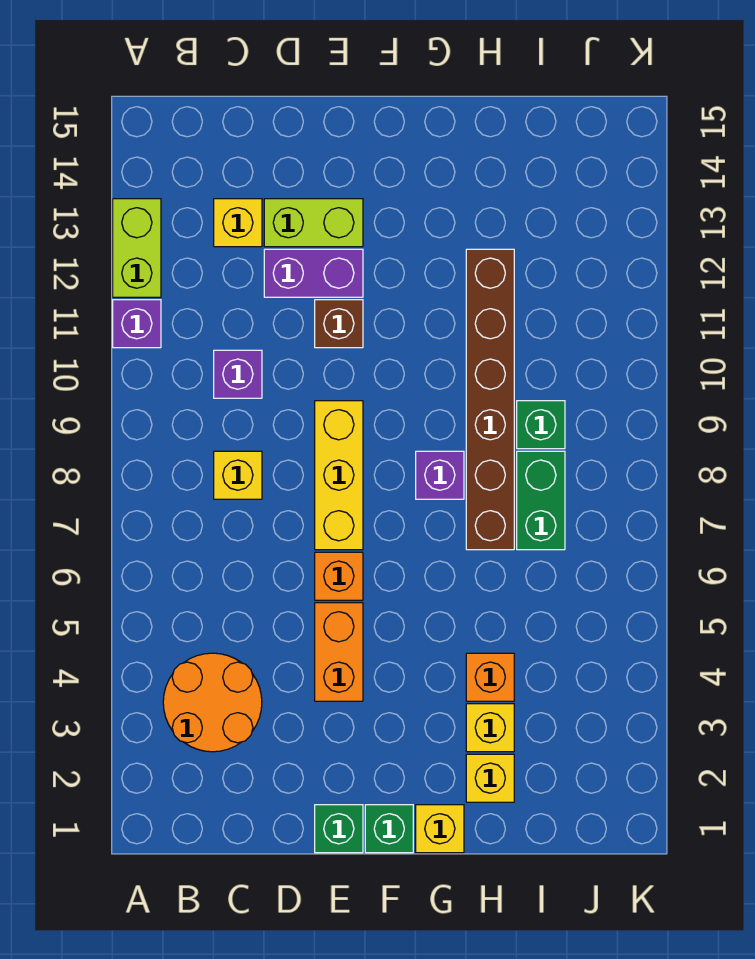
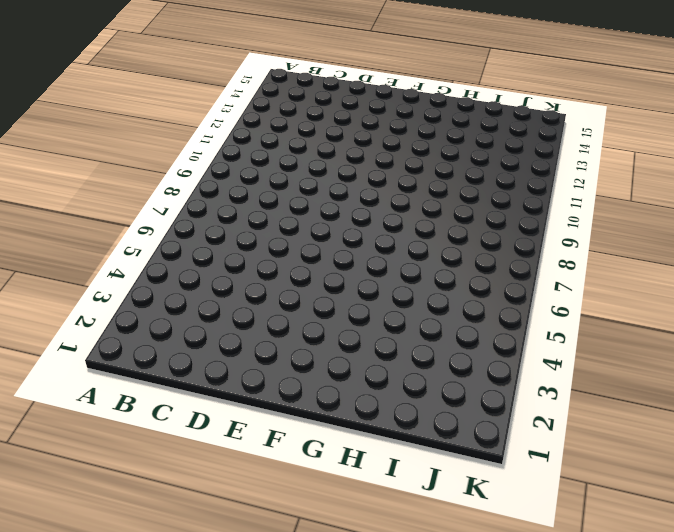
none -> purple brick A11 level 1
none -> lime brick A12:A13 level 1
none -> orange round brick B3:C4 level 1

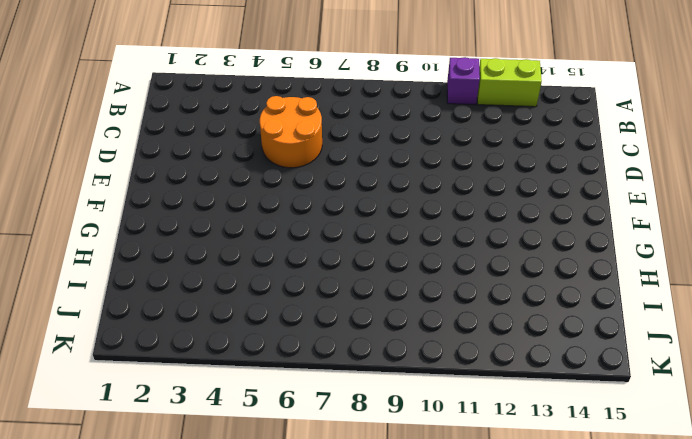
orange round brick C5:D6 level 1 -> orange round brick B3:C4 level 1
none -> yellow brick C8 level 1
none -> purple brick C10 level 1
none -> yellow brick C13 level 1

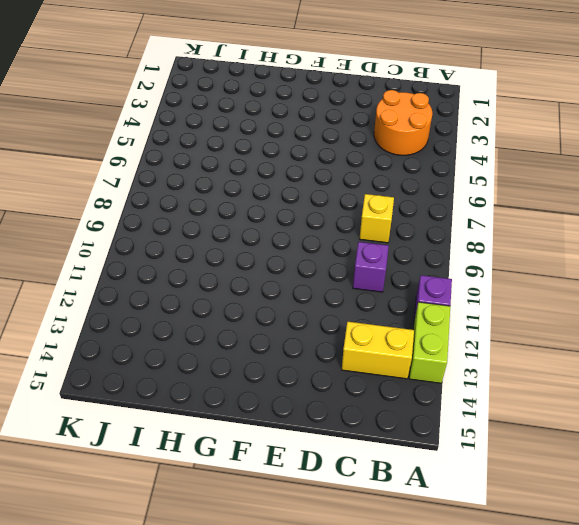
yellow brick B13:C13 level 1 -> yellow brick C13 level 1
none -> purple brick D12:E12 level 1
none -> lime brick D13:E13 level 1
none -> green brick E1 level 1

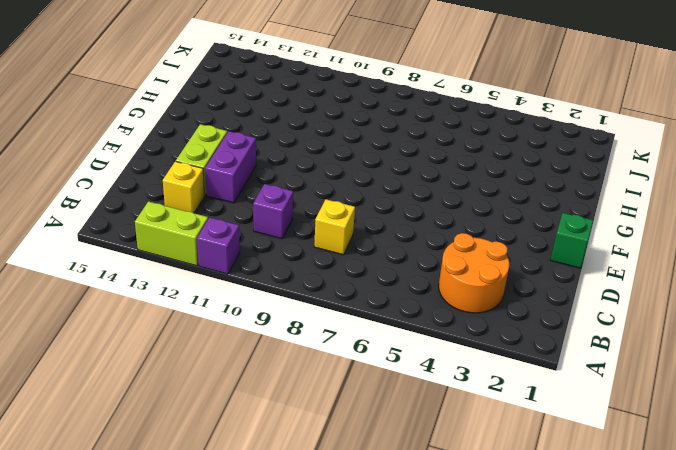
none -> orange brick E4:E5 level 1
none -> orange brick E6 level 1
none -> yellow brick E7:E9 level 1

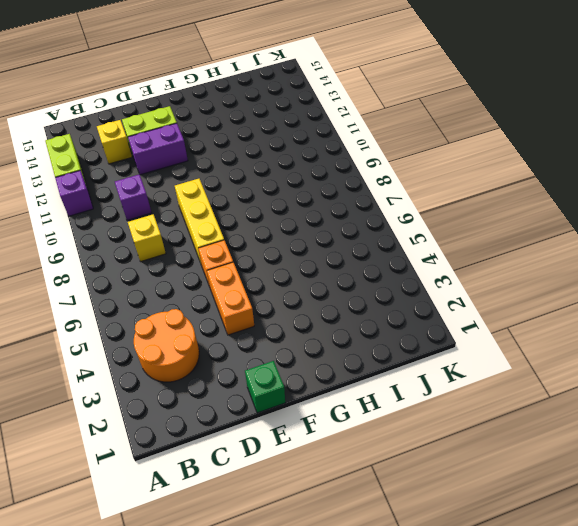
none -> brown brick E11 level 1
none -> green brick F1 level 1
none -> yellow brick G1 level 1

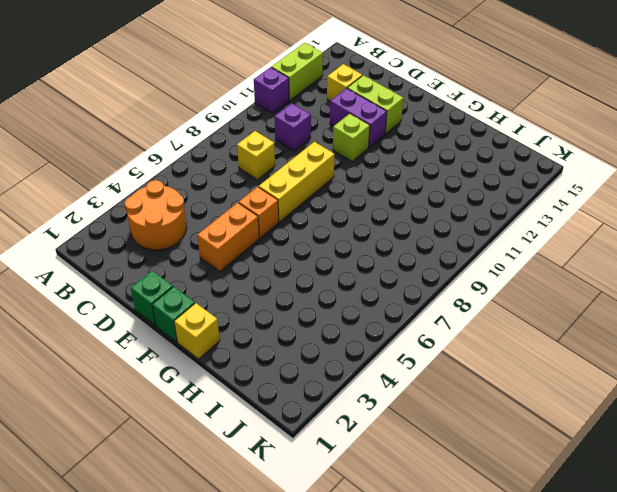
lime brick E11 level 1 -> brown brick E11 level 1
none -> purple brick G8 level 1
none -> yellow brick H2 level 1
none -> yellow brick H3 level 1

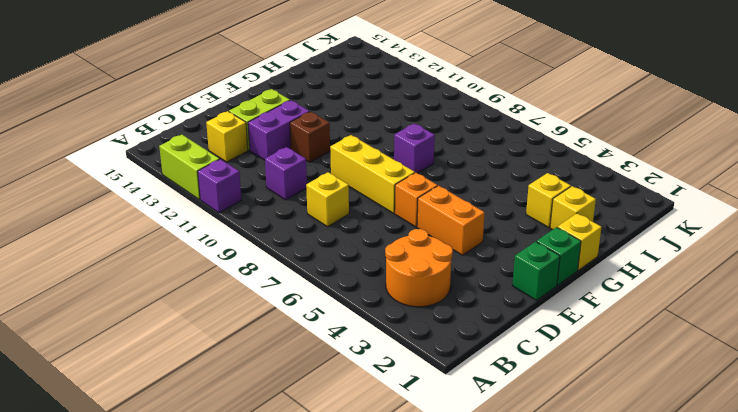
none -> orange brick H4 level 1
none -> brown brick H7:H12 level 1
none -> green brick I7:I8 level 1

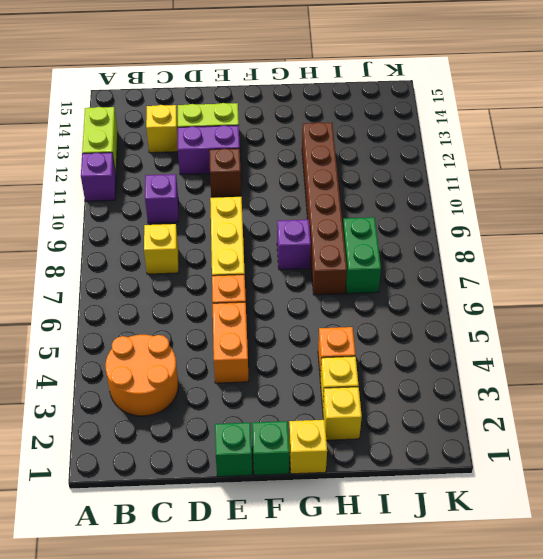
none -> green brick I9 level 1

